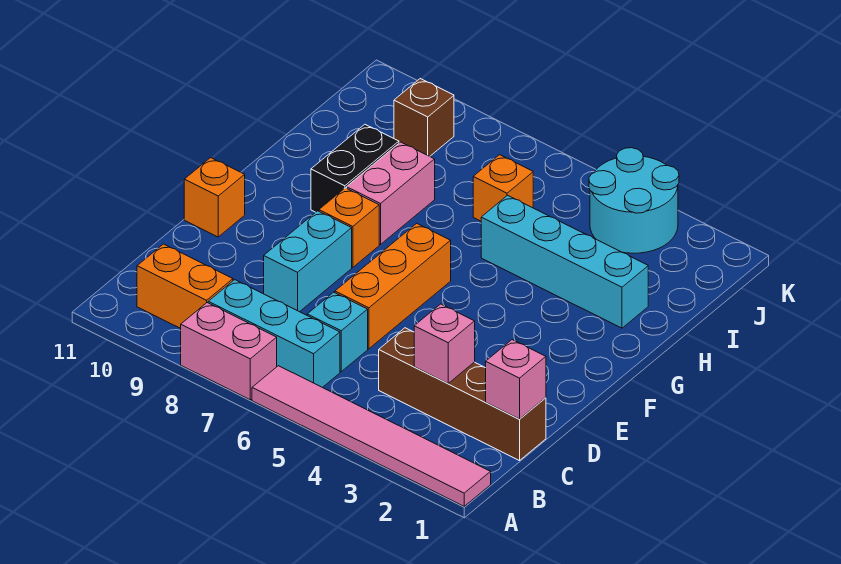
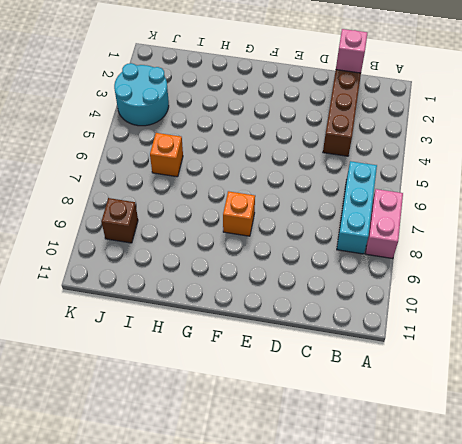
none -> pink tile A1:A6 level 1
none -> orange brick B9:B10 level 1
none -> cyan brick C6 level 1

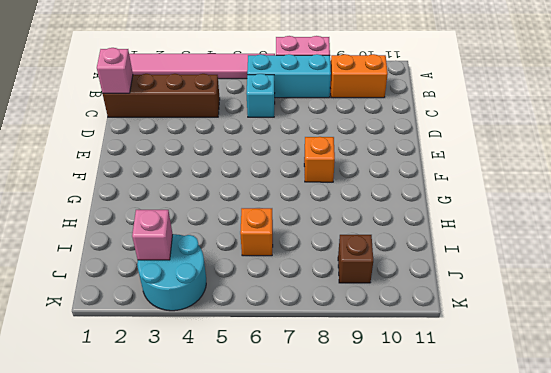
pink brick J3 level 2 -> pink brick C3 level 2
none -> orange brick D6:F6 level 1
none -> cyan brick D8:E8 level 1
none -> orange brick E11 level 1

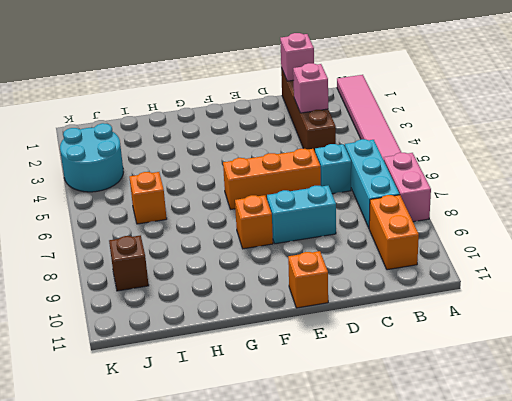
none -> pink brick G8:H8 level 1
none -> black brick G9:H9 level 1
none -> cyan brick H2:H5 level 1

